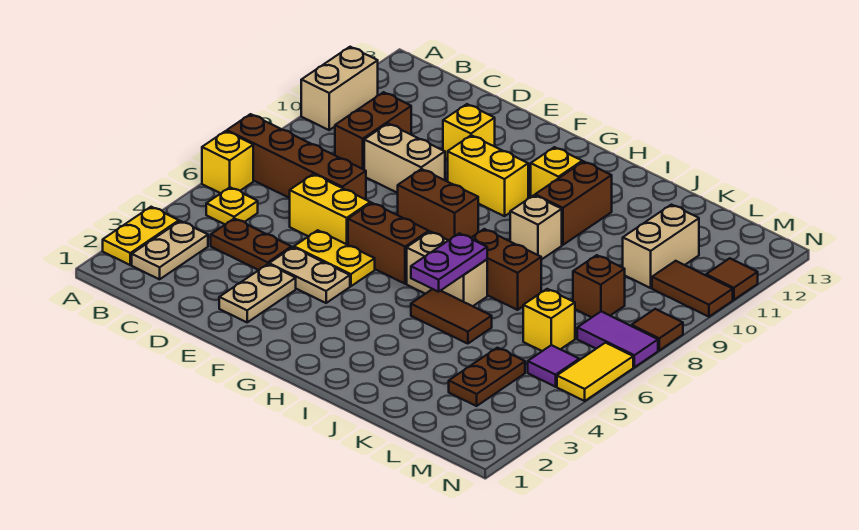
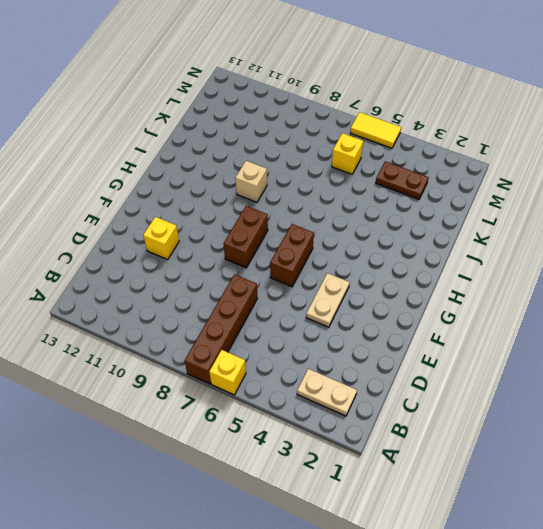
none -> yellow plate A2:A3 level 1
none -> tan brick A10:A11 level 1
none -> yellow plate B5 level 1
none -> brown plate C4:D4 level 1

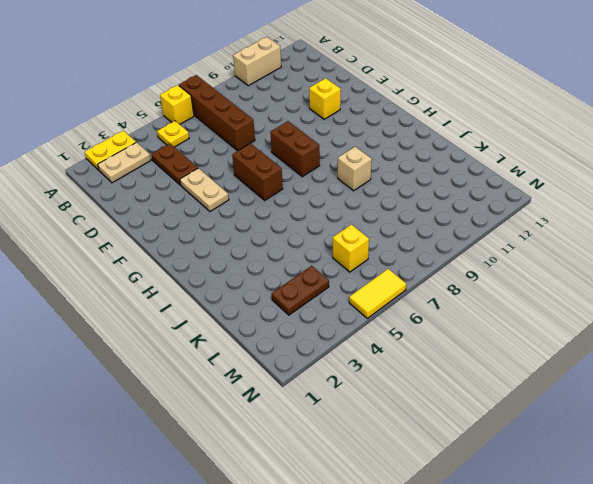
none -> brown brick C9:C10 level 1
none -> yellow brick D6:E6 level 1
none -> tan brick D9:E9 level 1
none -> tan plate E2:E3 level 1

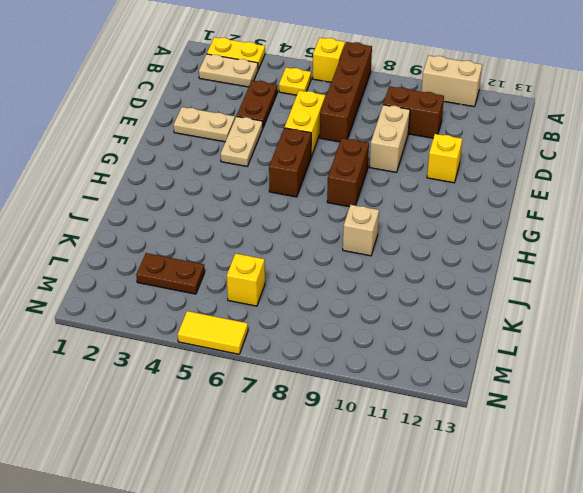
none -> yellow plate E5:F5 level 1
none -> yellow brick F10:G10 level 1
none -> tan brick H6:I6 level 1
none -> yellow brick H11 level 1

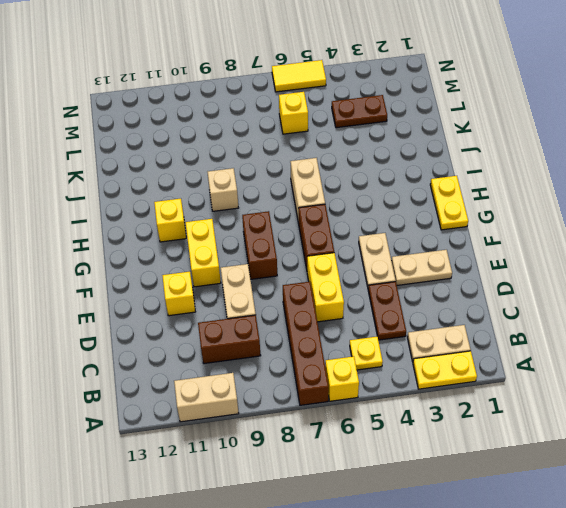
yellow plate G1:H1 level 1 -> yellow plate E5:F5 level 1
none -> brown tile I5:J5 level 1
none -> brown brick I7:J7 level 1
none -> brown brick I10:I11 level 1
none -> brown brick L8 level 1

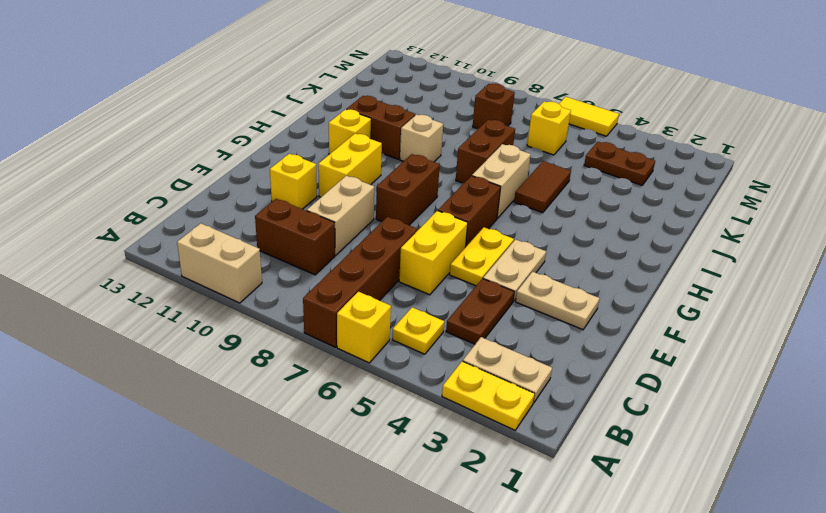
none -> tan brick L10:L11 level 1
none -> purple tile M5 level 1
none -> purple tile M7:N7 level 1
none -> brown tile M10:N10 level 1

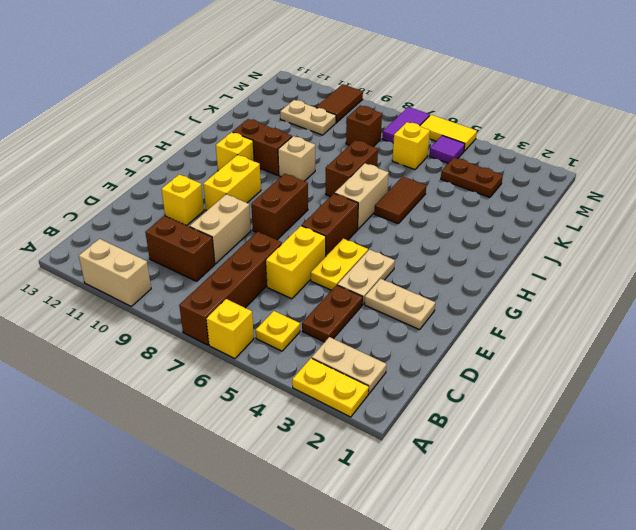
tan plate L10:L11 level 1 -> tan brick L10:L11 level 1
none -> brown tile N8 level 1
none -> brown tile N11 level 1
none -> purple plate I5:I6 level 2

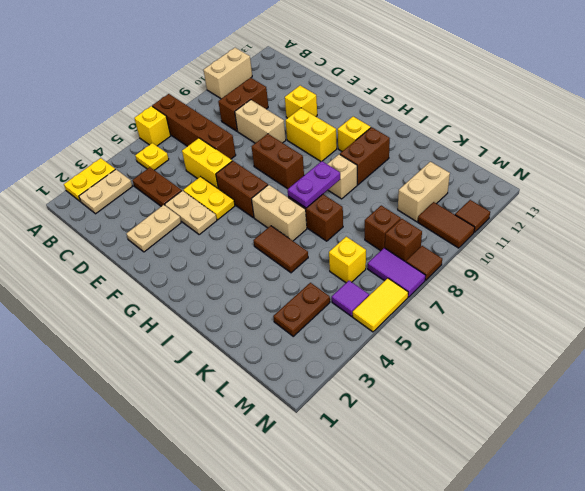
purple plate I7:I8 level 2 -> purple plate I5:I6 level 2
brown brick M8 level 1 -> none

